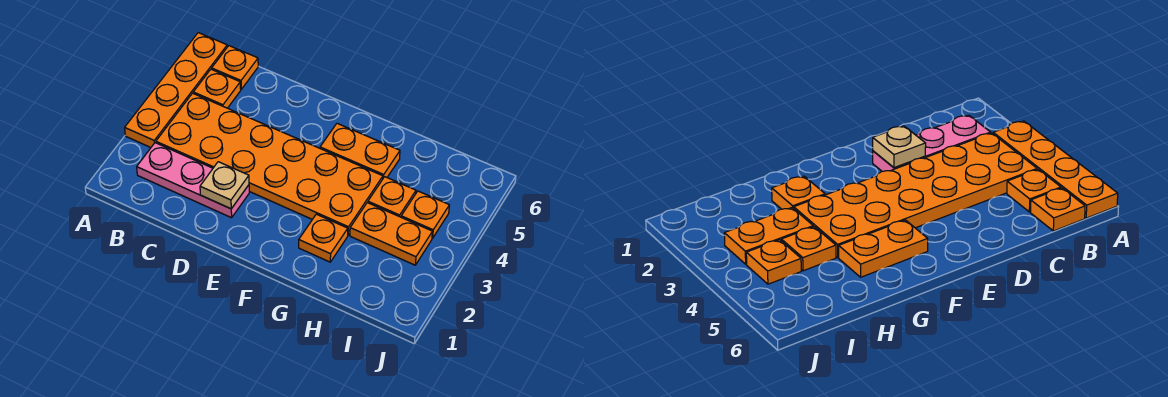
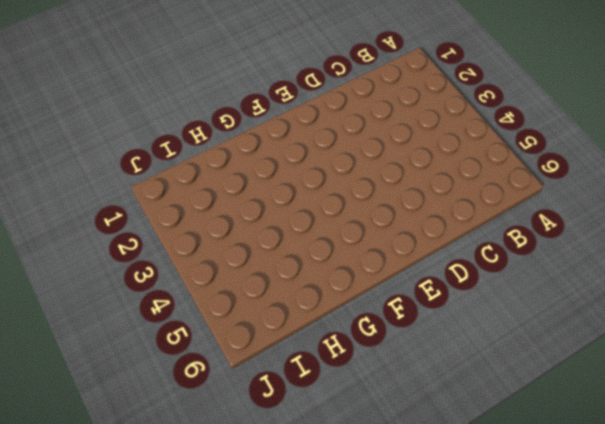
none -> orange plate A3:A6 level 1
none -> pink plate B2:D2 level 1

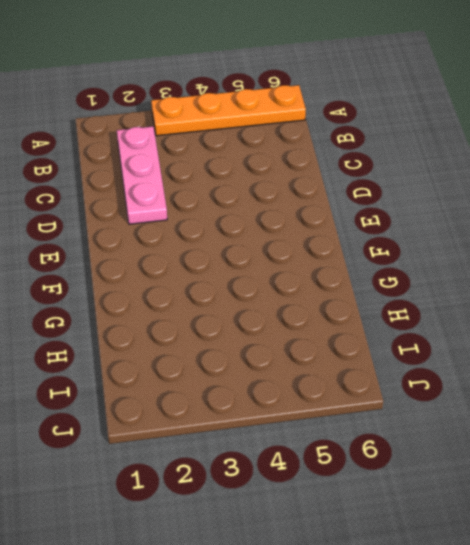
none -> orange plate B3:G4 level 1
none -> orange plate B5 level 1

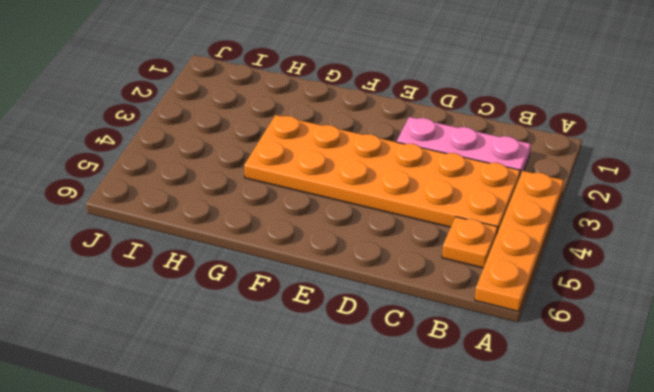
none -> orange plate B6 level 1
none -> orange plate F5:G5 level 1

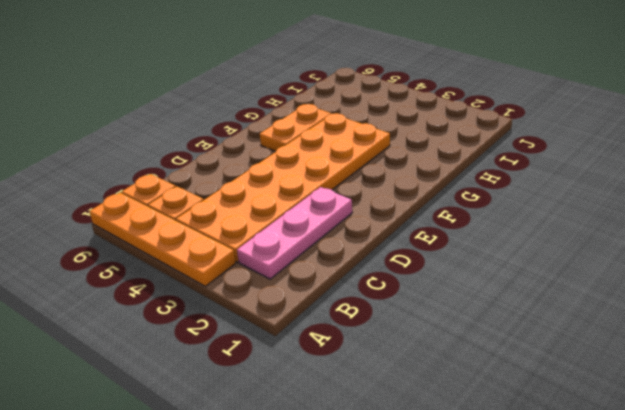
none -> orange plate G2 level 1
none -> orange plate H3:I3 level 1

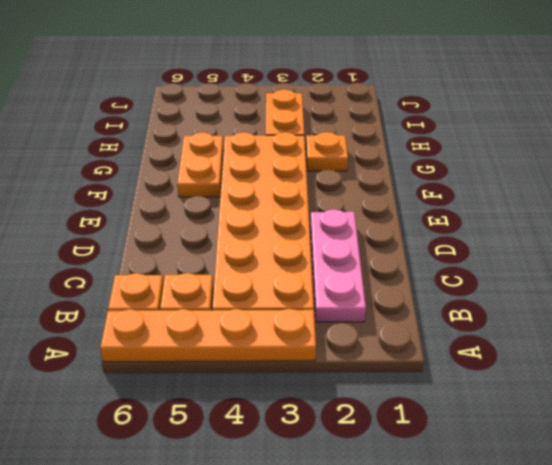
none -> orange plate H4 level 1
none -> orange plate I4 level 1

